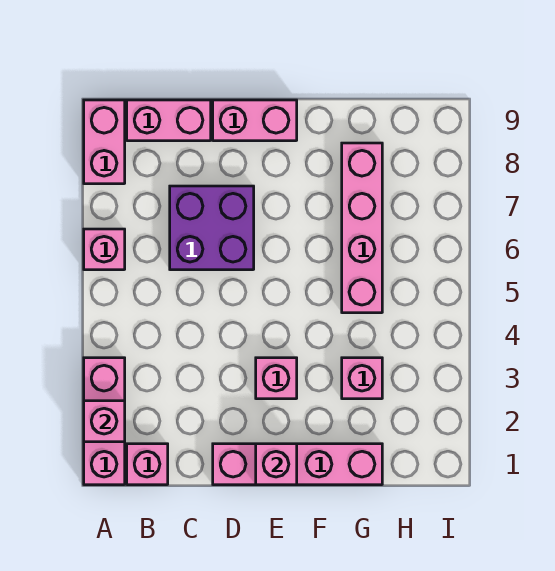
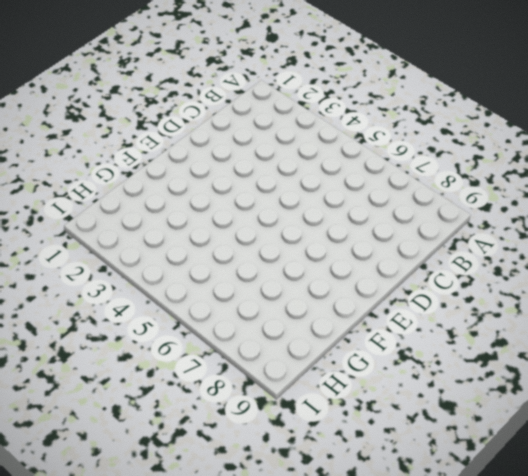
none -> pink brick A1:A3 level 1
none -> pink brick A6 level 1
none -> pink brick A8:A9 level 1

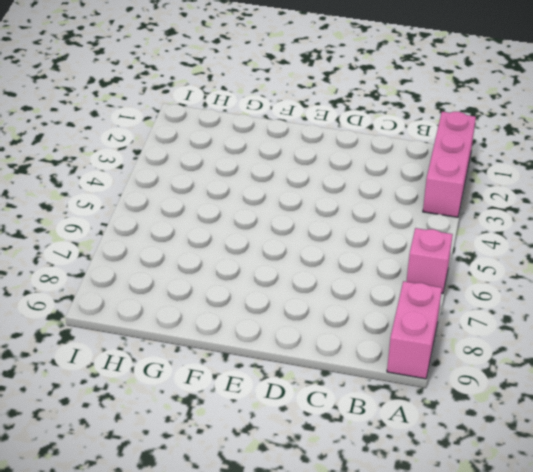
none -> pink brick B1 level 1
none -> pink brick B9:C9 level 1
none -> purple brick C6:D7 level 1

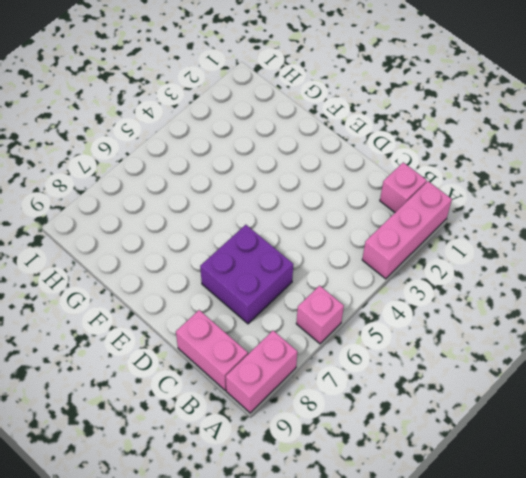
none -> pink brick D1:G1 level 1
none -> pink brick D9:E9 level 1
none -> pink brick E3 level 1

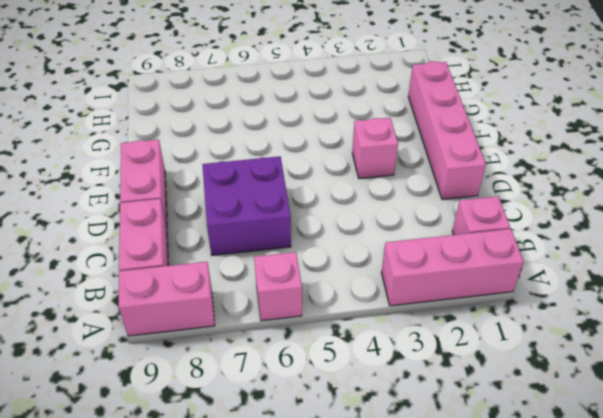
none -> pink brick G3 level 1
none -> pink brick G5:G8 level 1
none -> pink brick A2 level 2

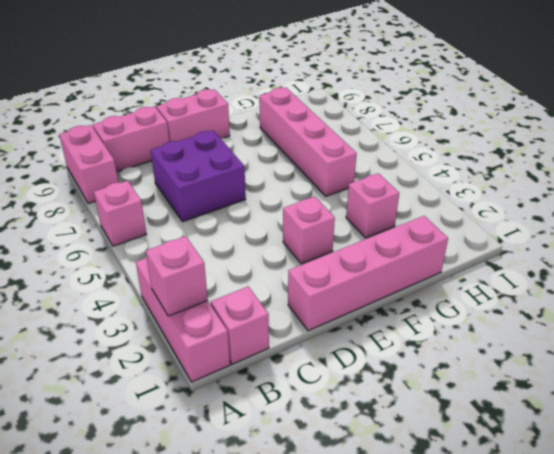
none -> pink brick E1 level 2

